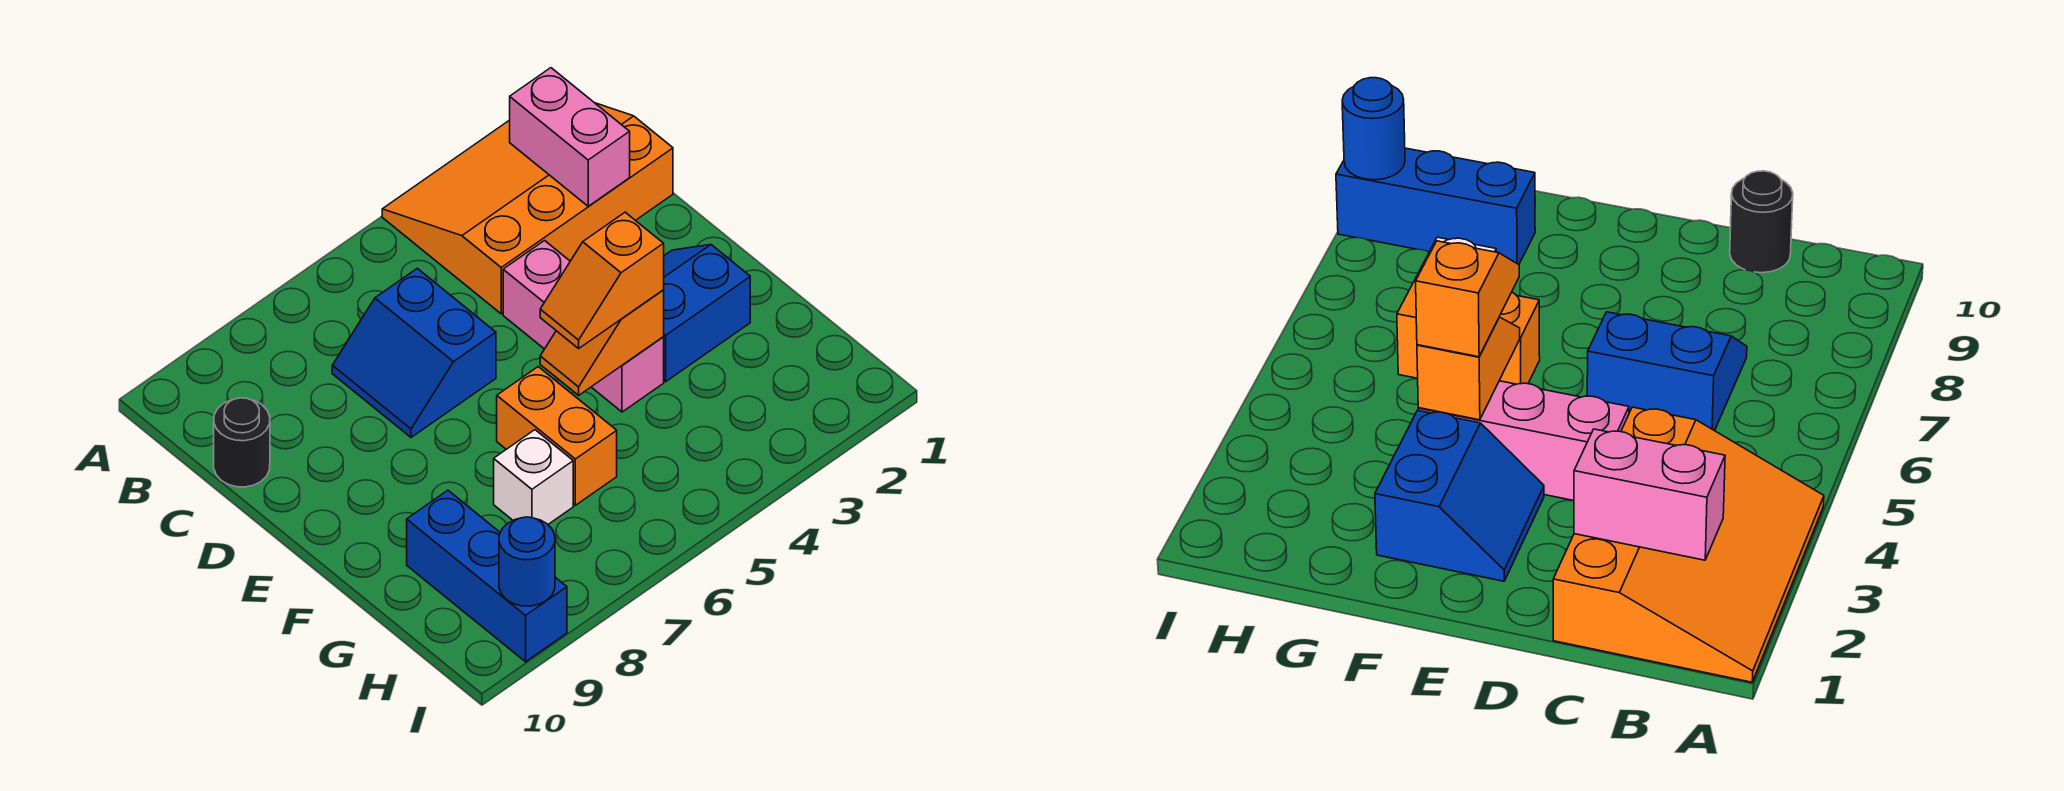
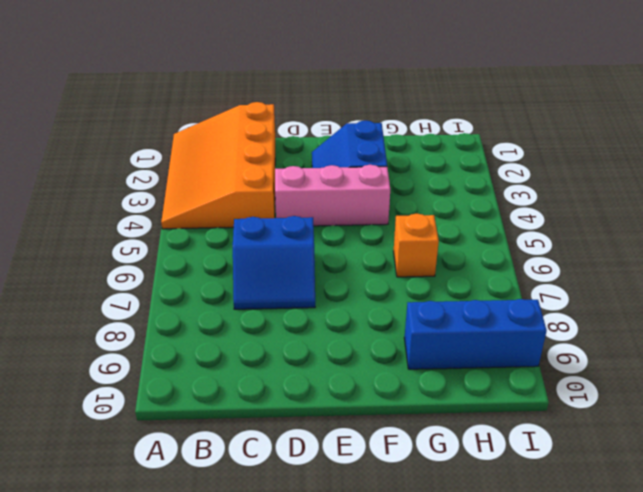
orange brick G6 level 1 -> orange brick F6:G6 level 1
none -> black round brick C10 level 1
none -> white brick G7 level 1
none -> pink brick B2:C2 level 2

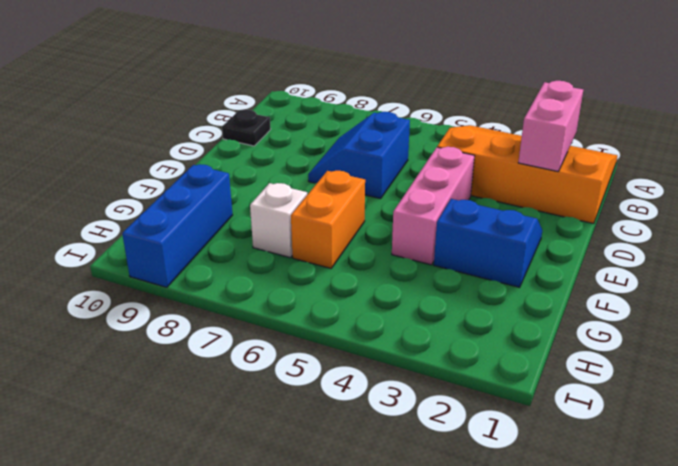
black plate C10 level 1 -> black round brick C10 level 1
none -> orange slope F4:F5 level 2 top 4
none -> blue round brick I9 level 2
none -> orange slope F4:F5 level 3 top 4

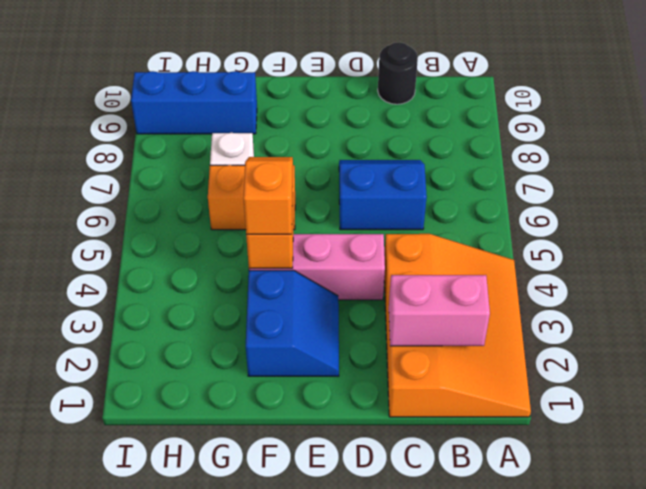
none -> blue round brick I9 level 2

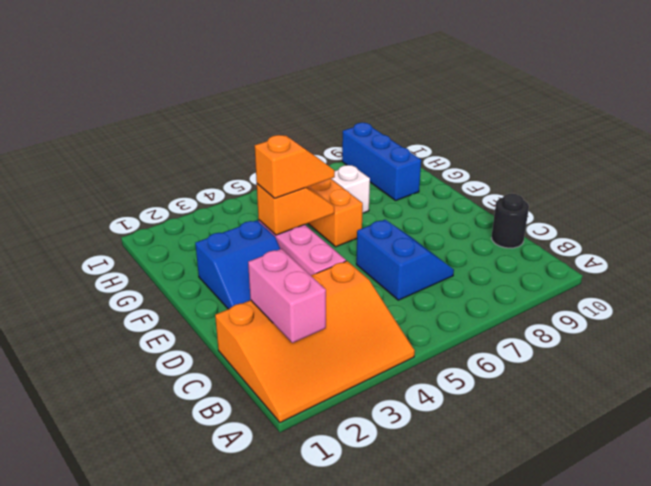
none -> blue round brick I9 level 2

